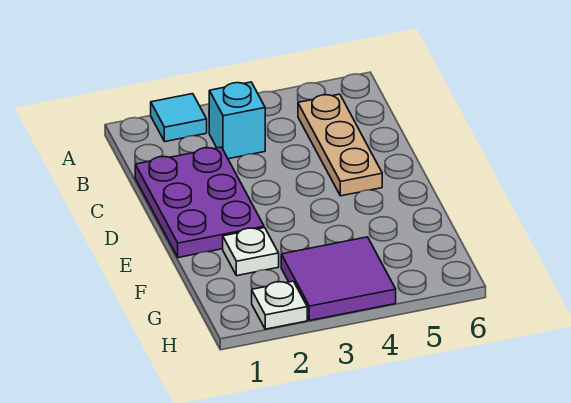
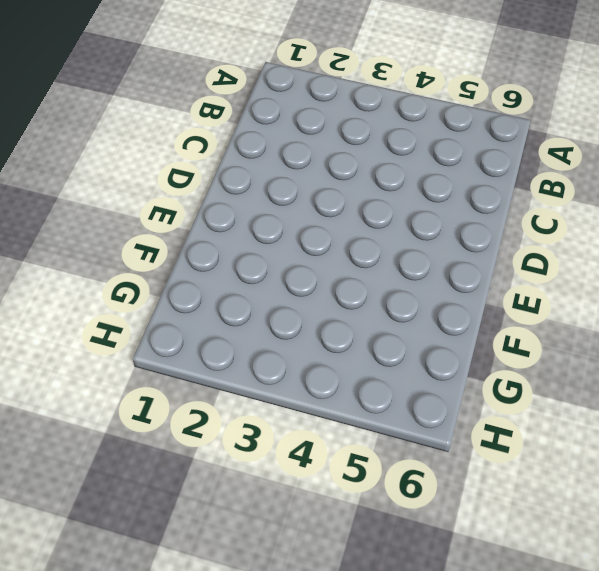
none -> cyan tile A2 level 1
none -> cyan brick B3 level 1

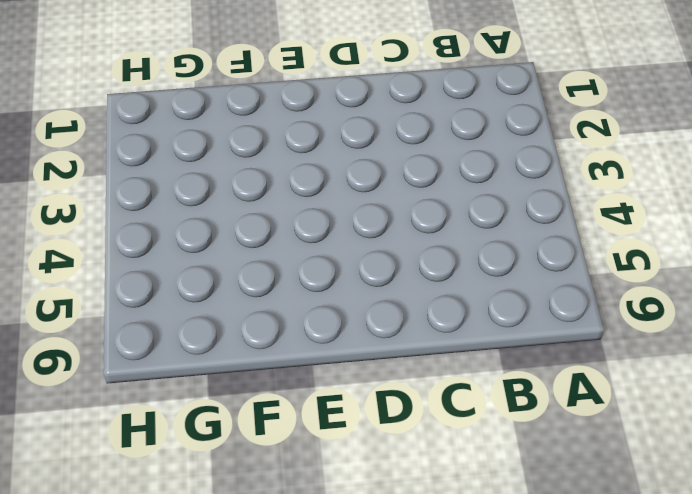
none -> cyan tile A2 level 1
none -> cyan brick B3 level 1

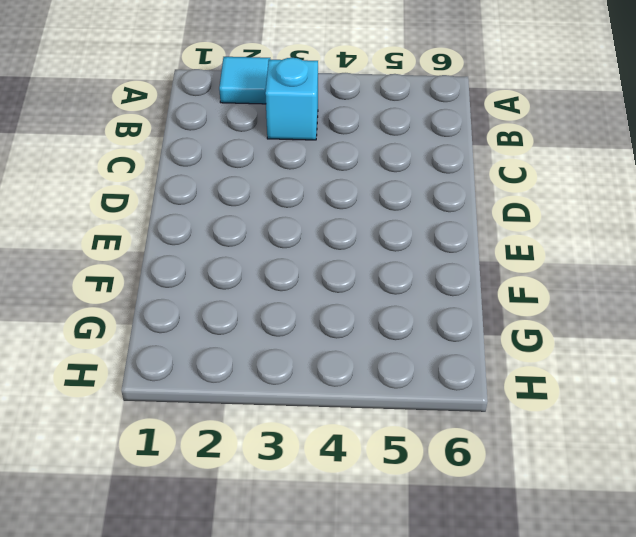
none -> tan plate B5:D5 level 1
none -> purple plate C1:E2 level 1

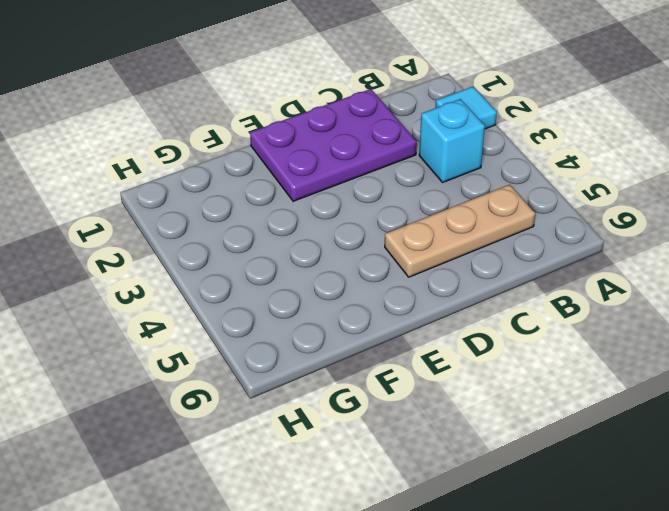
none -> white plate F2 level 1
none -> purple tile G3:H4 level 1

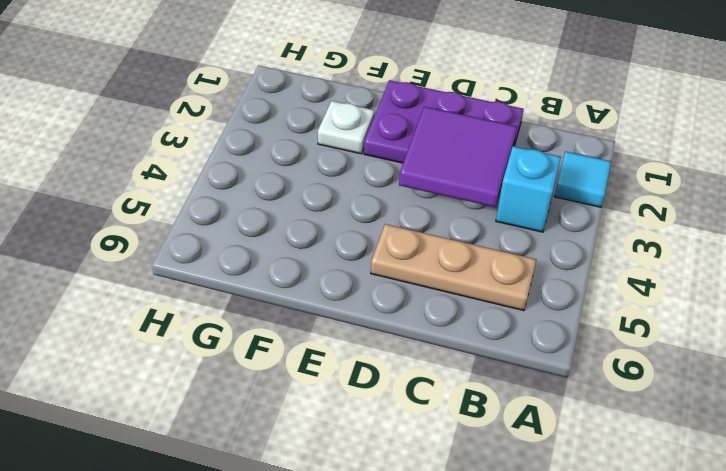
purple tile C2:D3 level 2 -> purple tile G3:H4 level 1
none -> white plate H2 level 1

